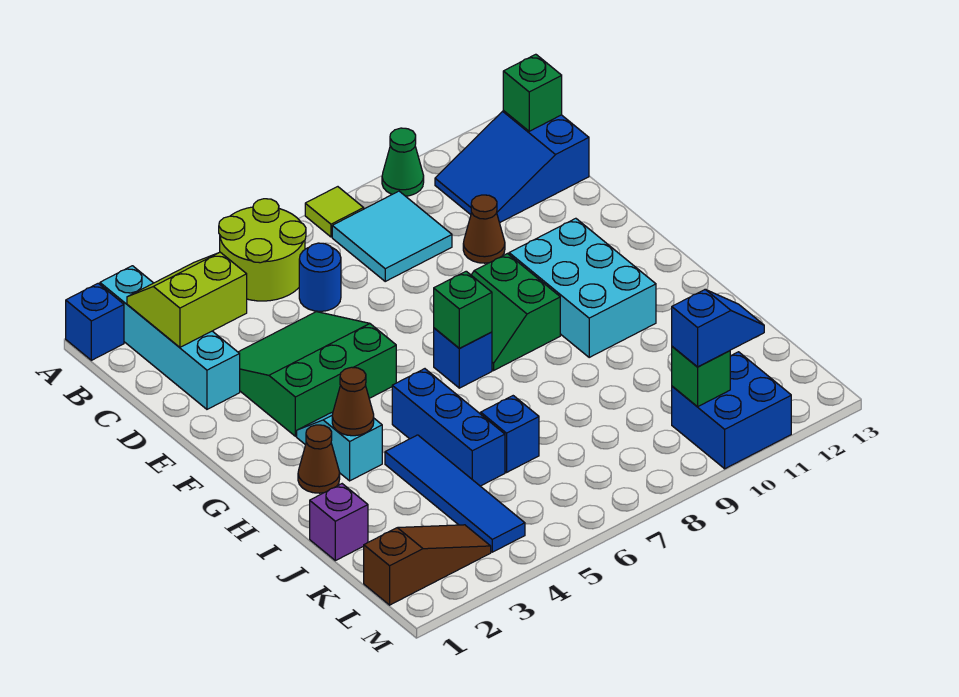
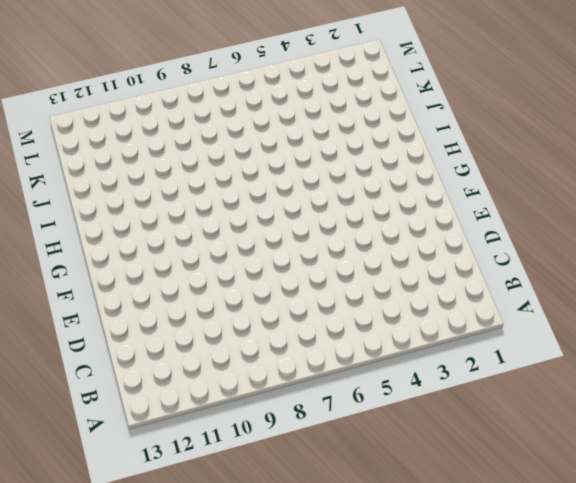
none -> blue brick A1 level 1
none -> cyan brick A2:D2 level 1
none -> lime round brick A5:B6 level 1

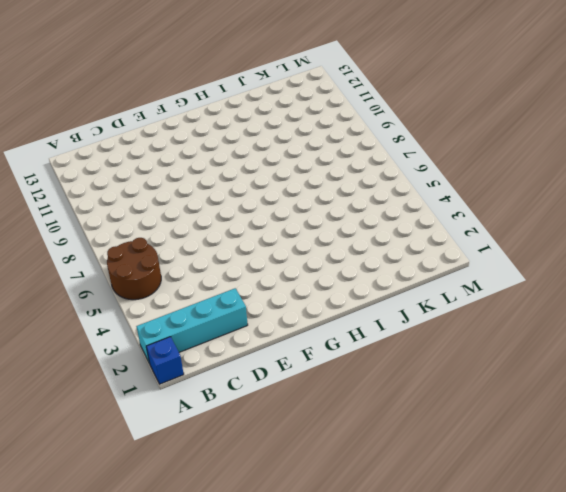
brown round brick A5:B6 level 1 -> lime round brick A5:B6 level 1
none -> lime tile A8 level 1
none -> green cone A10 level 1
none -> cyan tile B8:C9 level 1

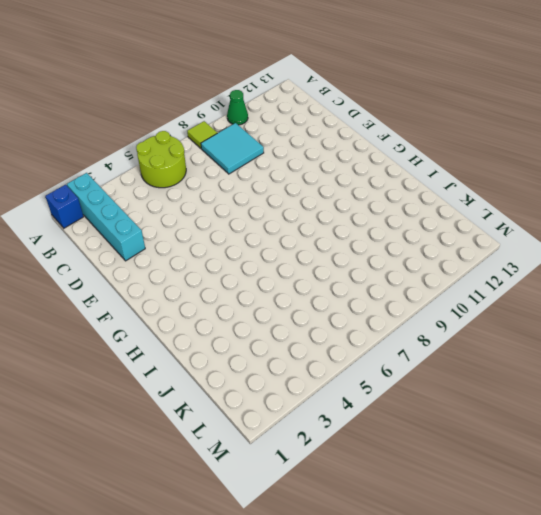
none -> blue slope B11:C13 level 1 top 13
none -> blue round brick C6 level 1
none -> green slope D3:F5 level 1 top F

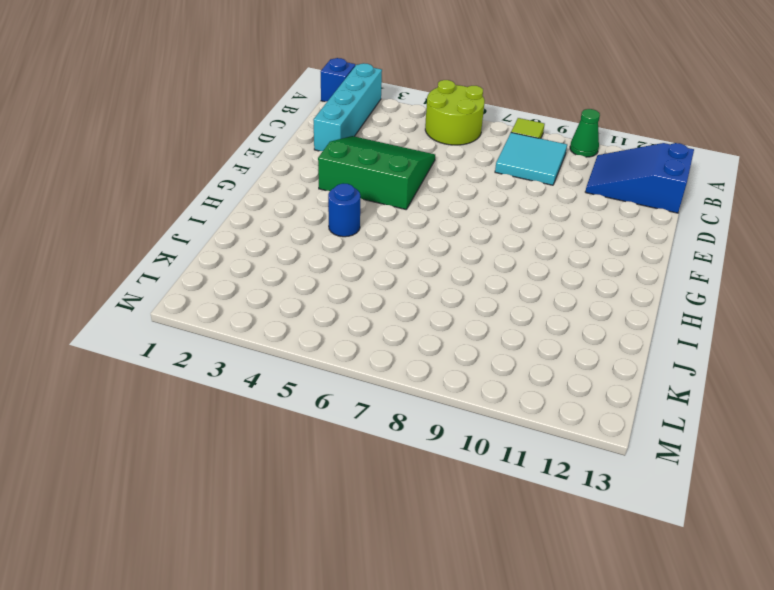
blue round brick H4 level 1 -> blue round brick C6 level 1
none -> brown cone D10 level 1
none -> green slope F8:G9 level 1 top 9
none -> cyan brick F10:H11 level 1

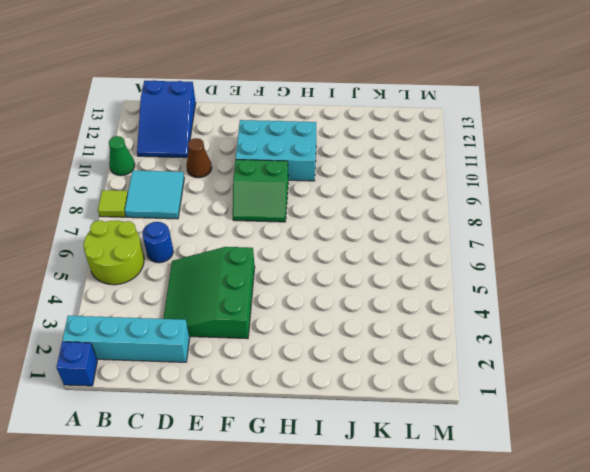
none -> cyan slope G3:H3 level 1 top H
none -> blue brick G7 level 1
none -> brown cone H2 level 1

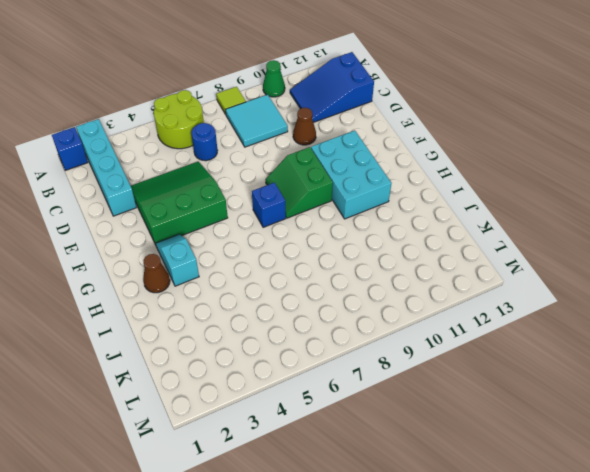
none -> blue brick H5:J5 level 1
none -> blue tile I4:L4 level 1
none -> purple brick J1 level 1

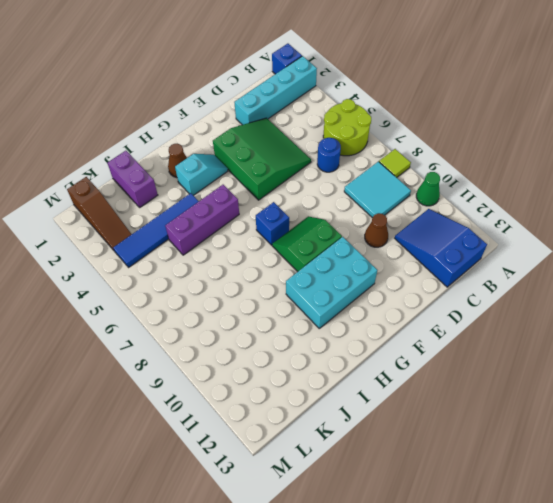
purple brick H5:J5 level 1 -> blue brick H5:J5 level 1
purple brick J1:J2 level 1 -> purple brick J1 level 1
none -> blue brick J6 level 1
none -> blue brick L10:M11 level 1
none -> lime slope B2:C3 level 2 top C

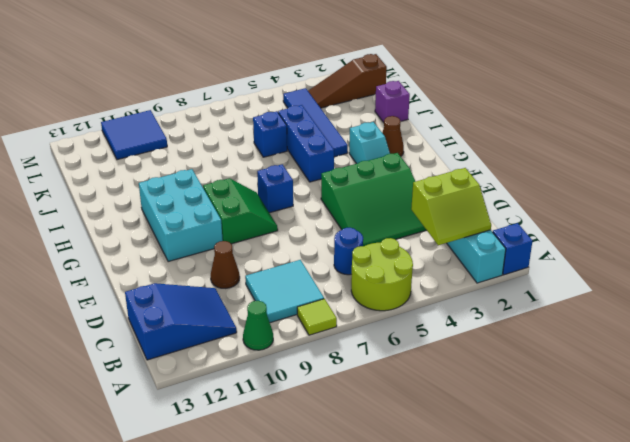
blue tile L10:M11 level 1 -> blue brick L10:M11 level 1
none -> green brick B13 level 2
none -> green brick G7 level 2
none -> brown cone H3 level 2

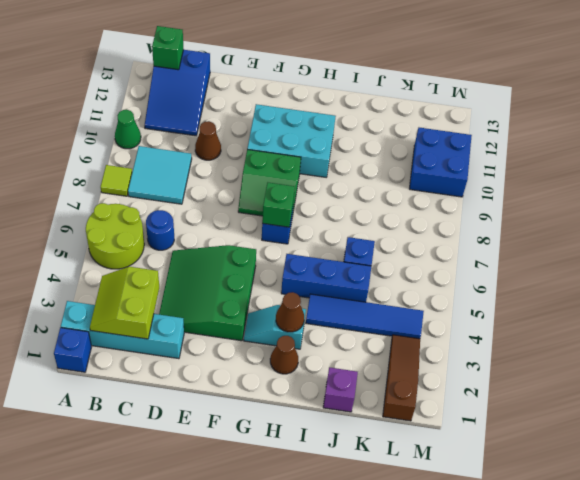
none -> green brick L10 level 2
none -> blue slope L10:L11 level 3 top 10

